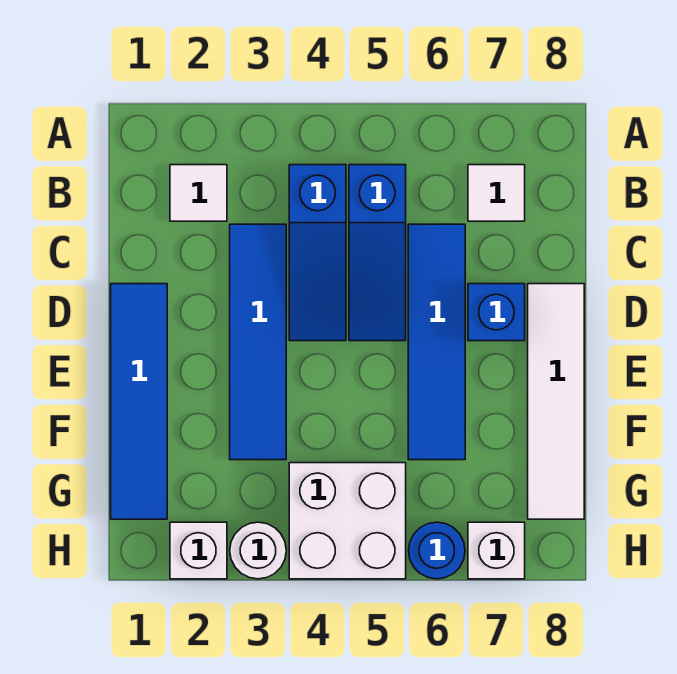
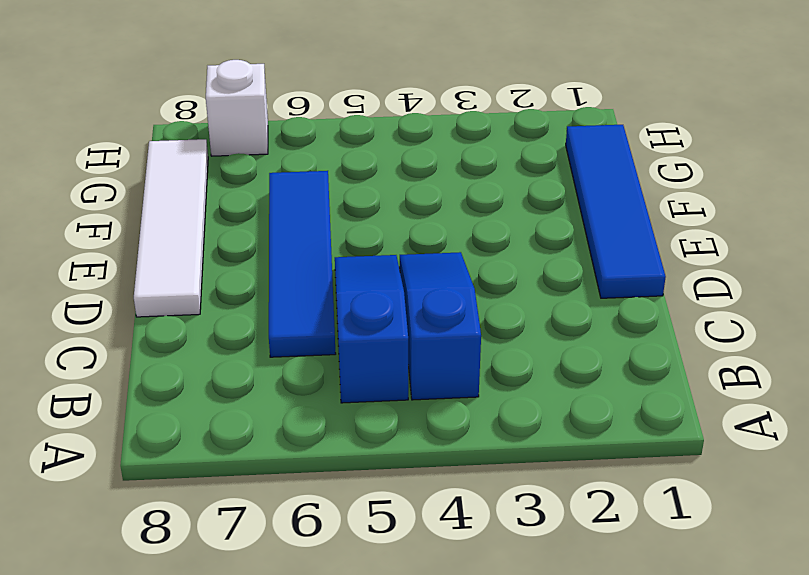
none -> white tile B2 level 1
none -> white tile B7 level 1
none -> blue tile C3:F3 level 1

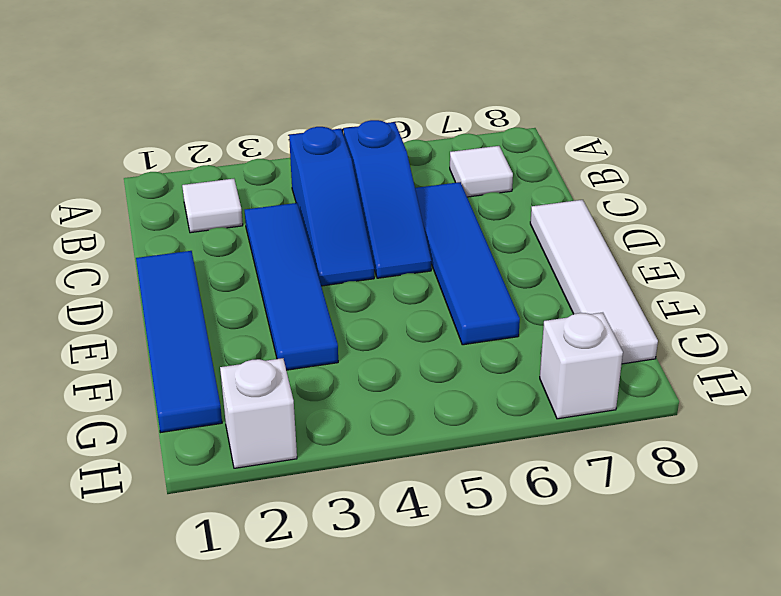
none -> blue brick D7 level 1
none -> white brick G4:H5 level 1
none -> white round brick H3 level 1

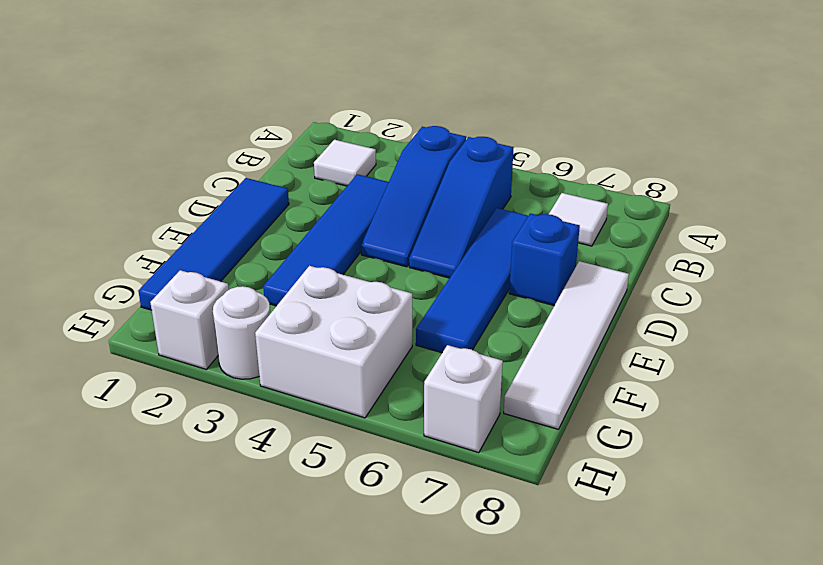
none -> blue round brick H6 level 1

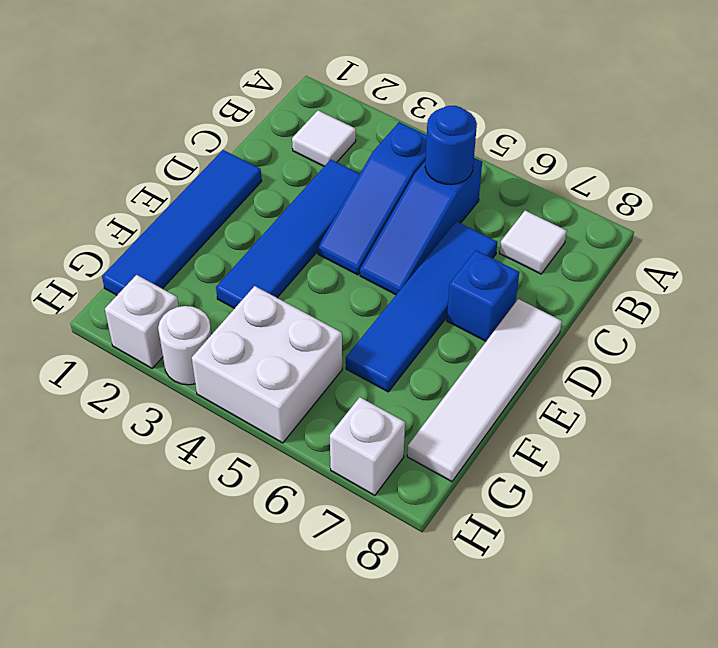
blue round brick B5 level 2 -> blue round brick H6 level 1

